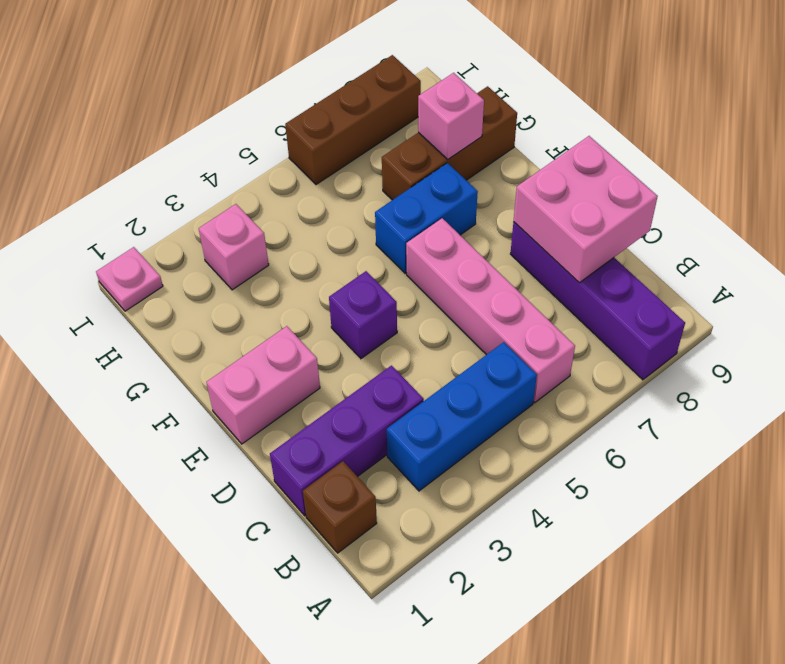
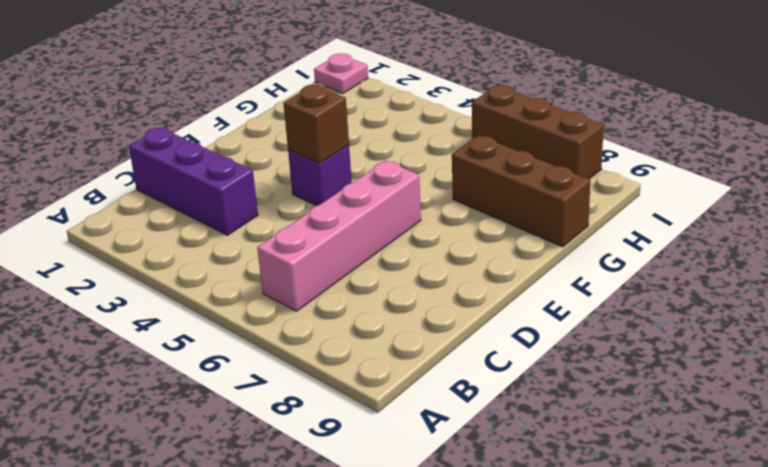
brown brick E4 level 2 -> brown brick B1 level 1
none -> purple brick A8:D8 level 1
none -> blue brick B3:B5 level 1
none -> pink brick E1:E2 level 1

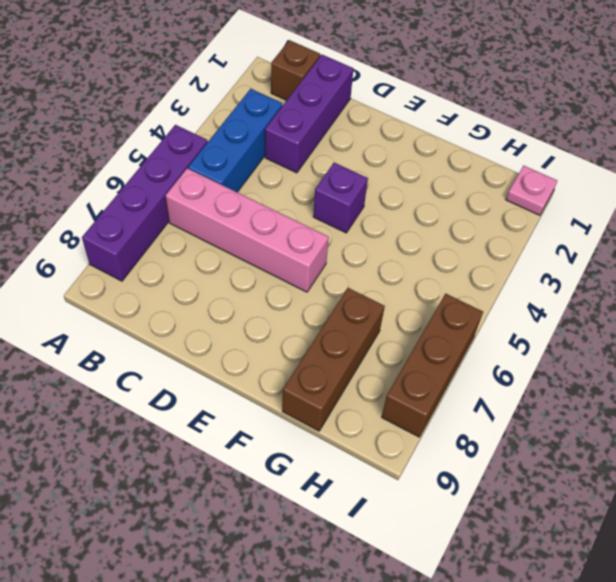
purple brick A5:A8 level 1 -> purple brick A8:D8 level 1
none -> pink brick E1:E2 level 1
none -> blue brick F6:F7 level 1
none -> pink brick H3 level 1

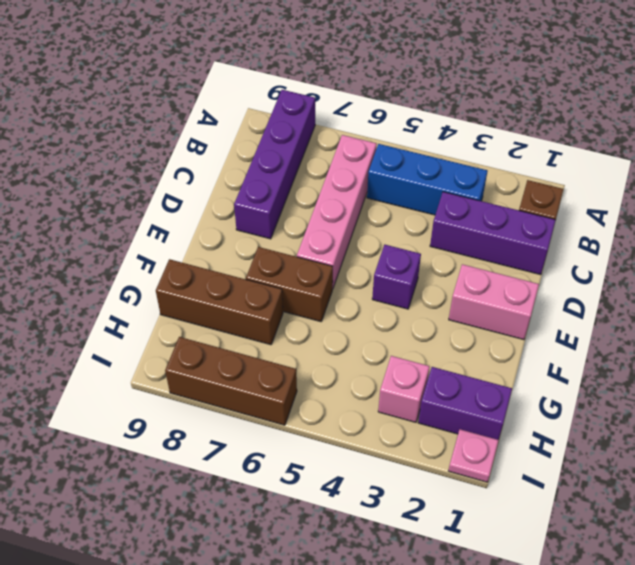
brown brick F6:F7 level 1 -> blue brick F6:F7 level 1
purple brick H1:H2 level 1 -> none
none -> pink brick C8:D9 level 2
none -> pink brick G8 level 2

